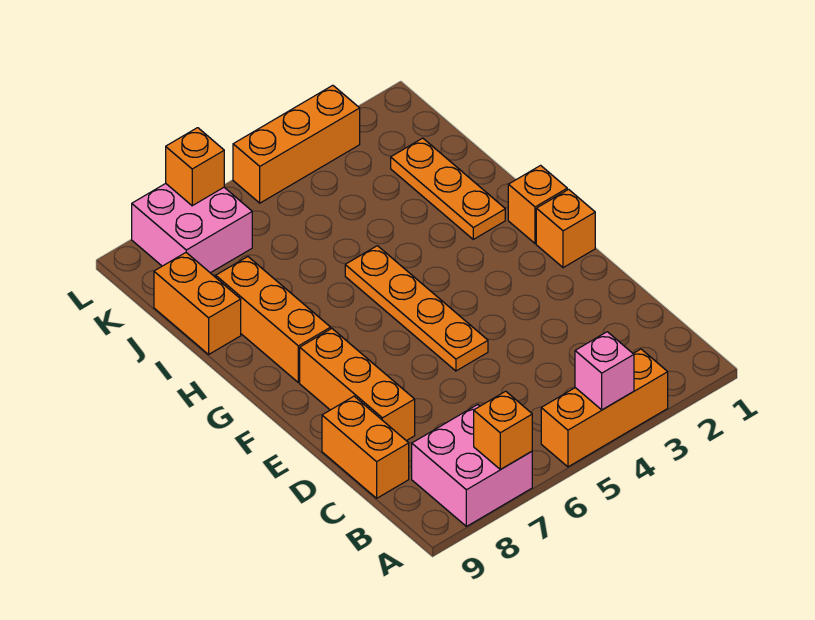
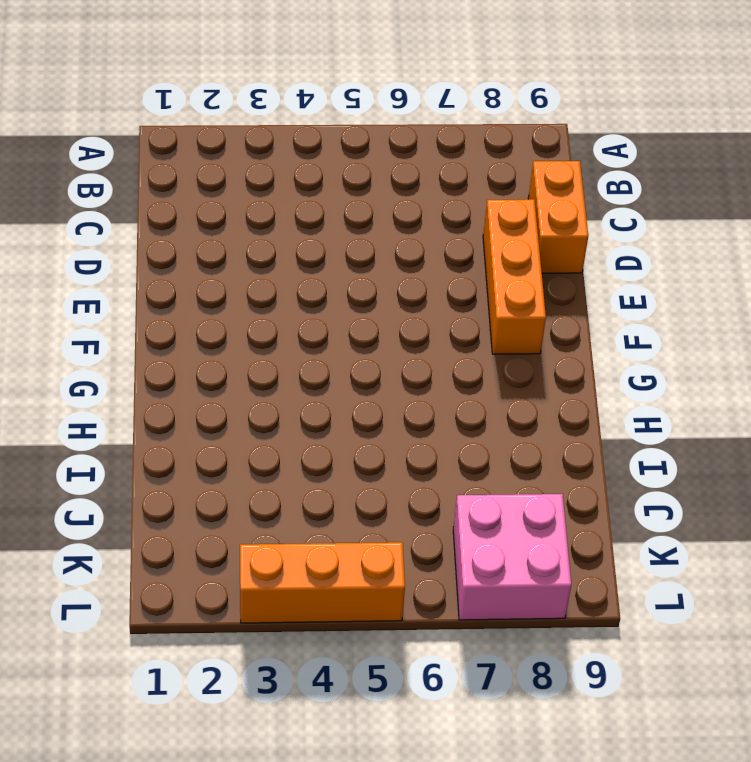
none -> orange brick A3:A5 level 1
none -> pink brick A7:B8 level 1
none -> orange plate E5:H5 level 1

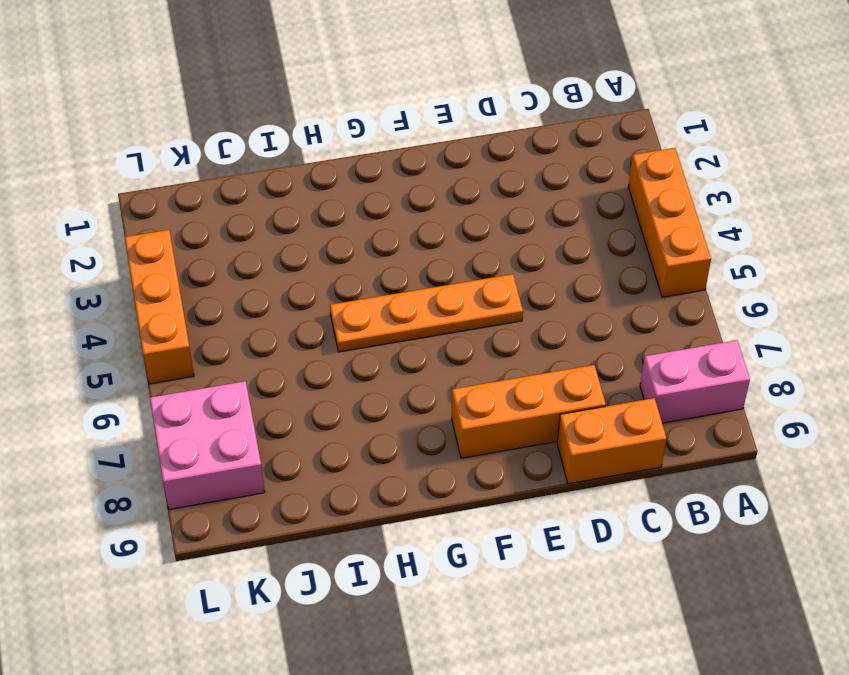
pink brick A8:B8 level 1 -> pink brick A7:B8 level 1
none -> orange brick F1 level 1
none -> orange brick G1 level 1
none -> orange brick G8:I8 level 1

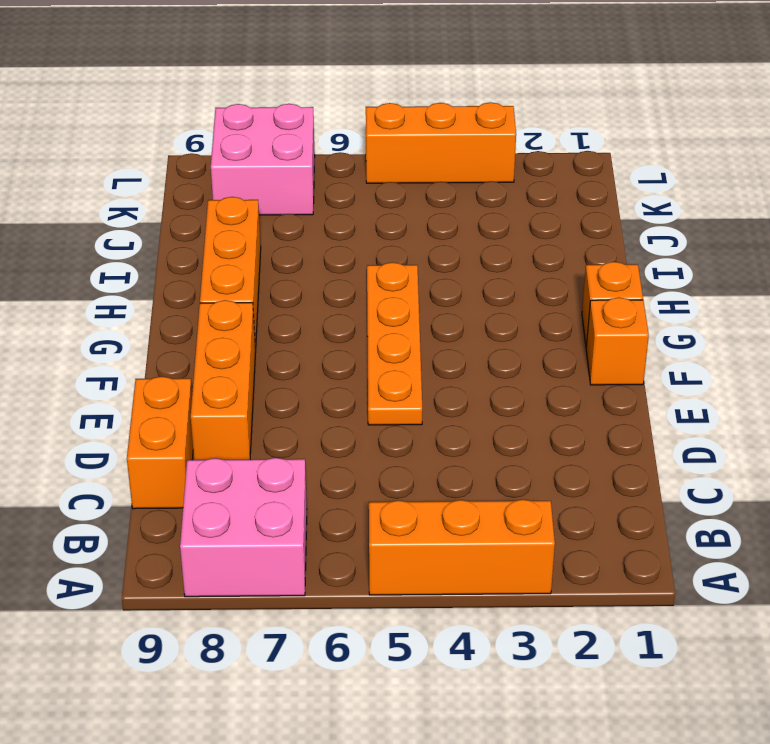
none -> orange plate H2:J2 level 1
none -> orange brick I9:J9 level 1
none -> pink brick A4 level 2

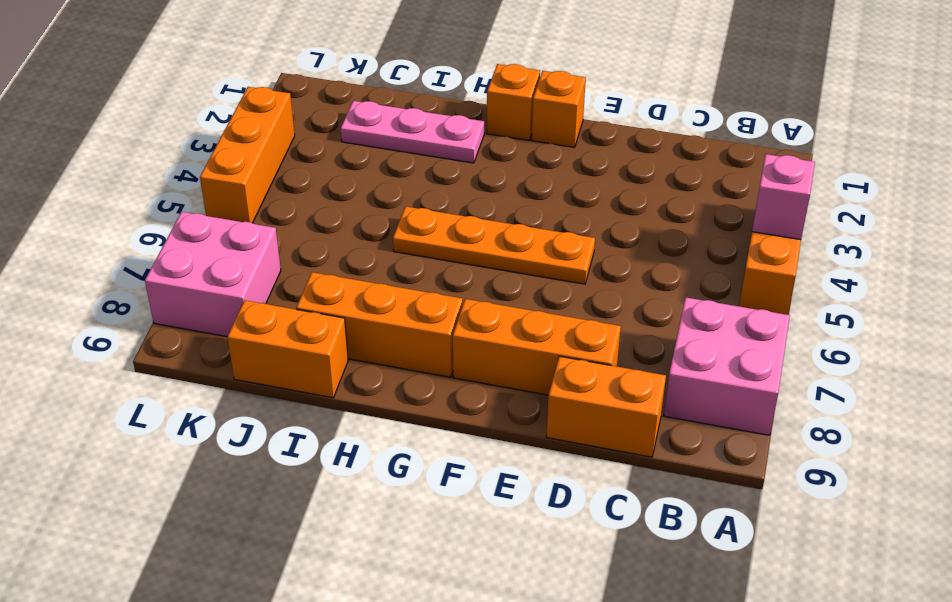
pink plate H2:J2 level 1 -> orange plate H2:J2 level 1
none -> orange brick A7 level 2
none -> orange brick L7 level 2

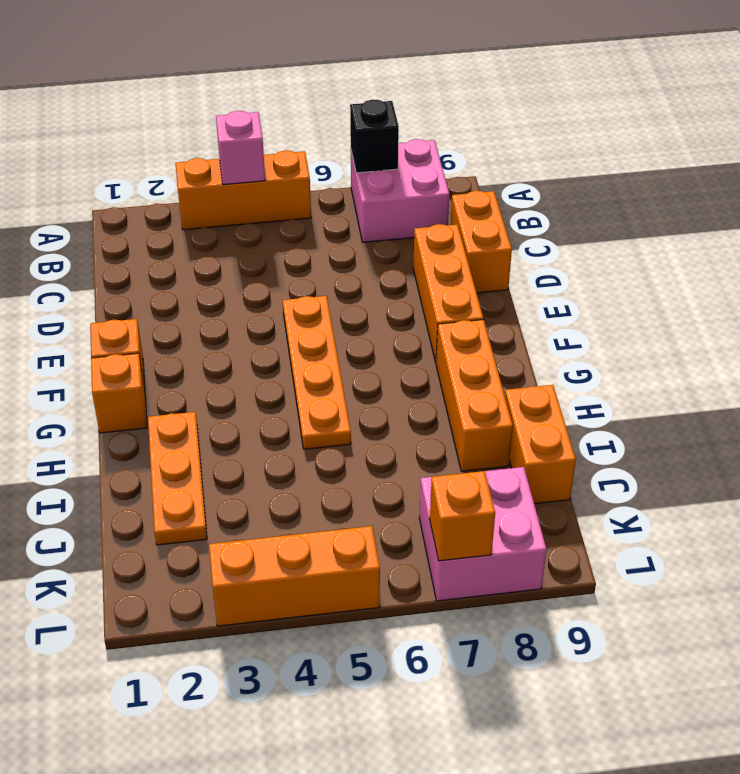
black brick A7 level 2 -> orange brick A7 level 2

